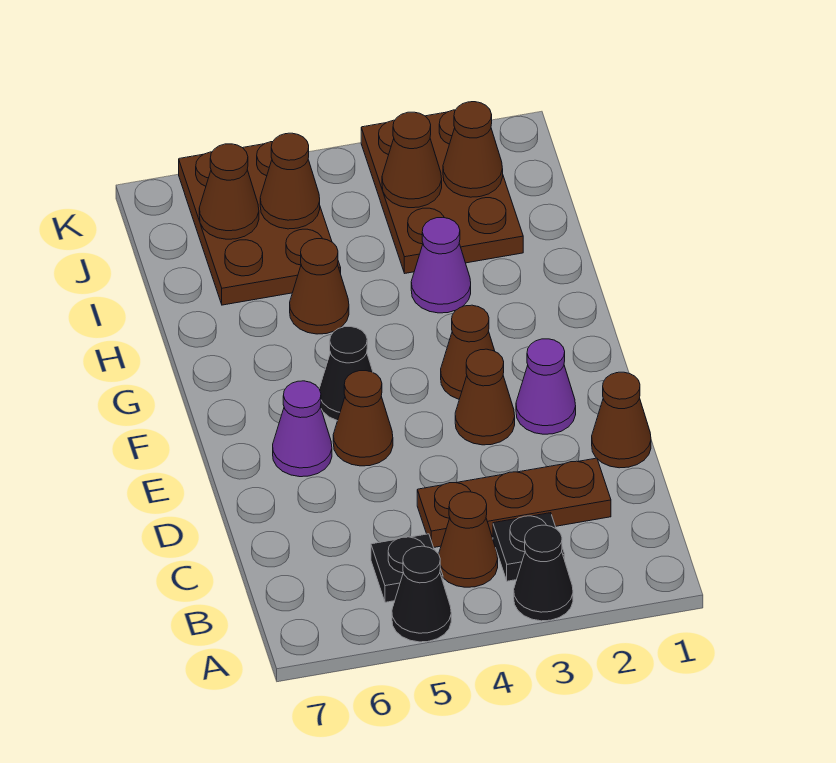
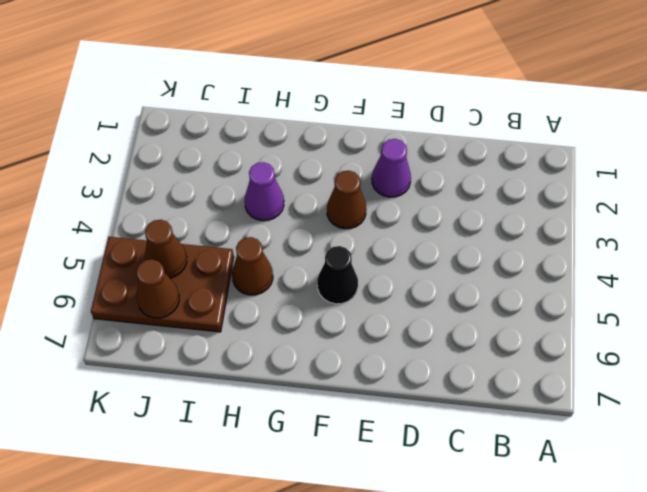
none -> black cone A3 level 1
none -> black cone A5 level 1
none -> black plate B3 level 1

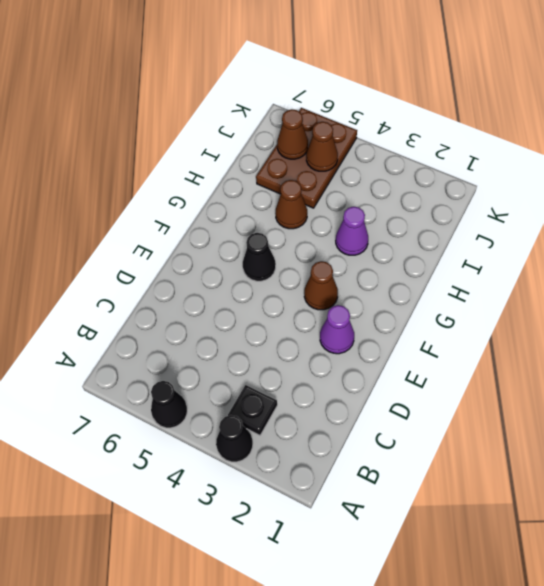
none -> brown cone B4 level 1
none -> black plate B5 level 1
none -> brown plate C2:C4 level 1

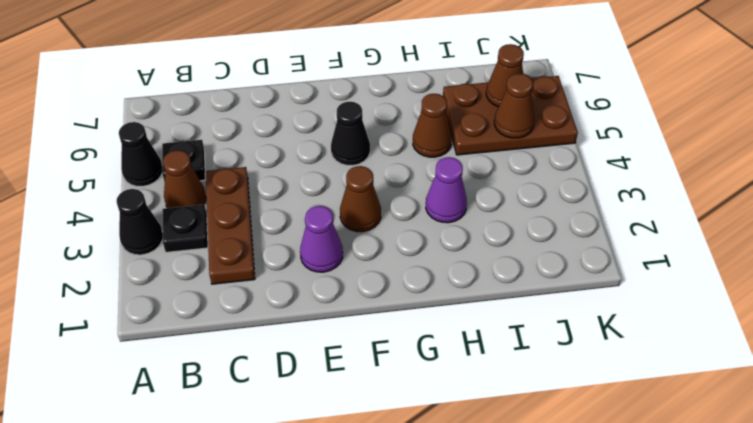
none -> brown cone D1 level 1
none -> brown cone E3 level 1
none -> brown cone E5 level 1

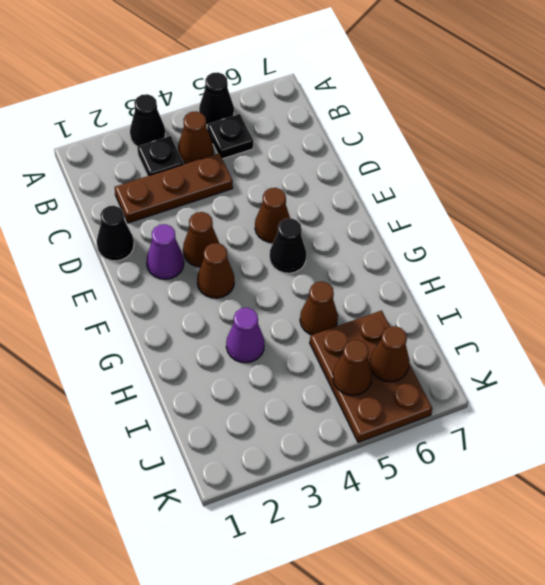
black cone D1 level 1 -> brown cone D1 level 1
none -> purple cone E6 level 1
none -> brown plate I2:K3 level 1
none -> brown cone J2 level 2

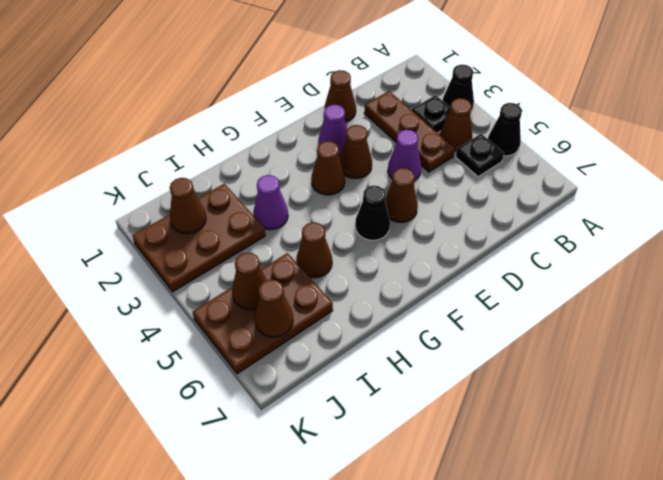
purple cone D4 level 1 -> purple cone E6 level 1
none -> brown cone J3 level 2

